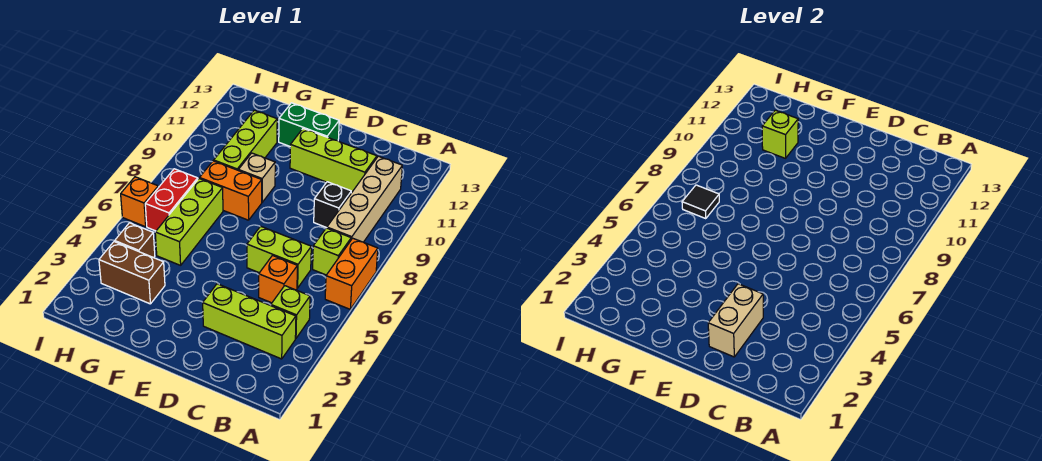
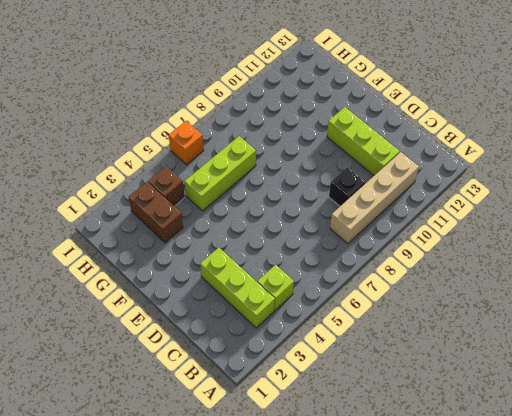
none -> orange brick A6:A7 level 1
none -> lime brick B7 level 1
none -> orange brick C5 level 1

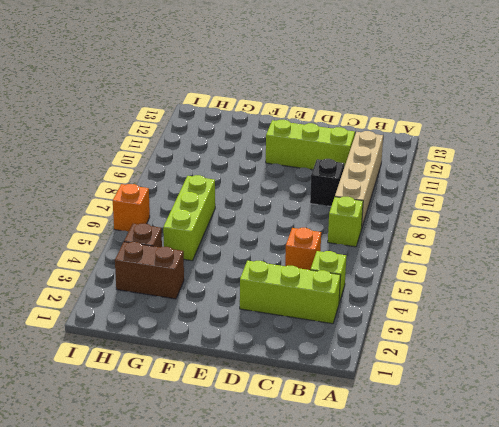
none -> orange brick A6:A7 level 1
none -> lime brick C6:D6 level 1
none -> green brick E12:F12 level 1

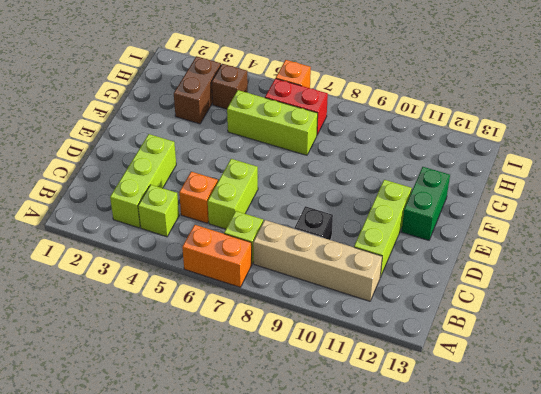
none -> orange brick F8:G8 level 1
none -> tan brick F9 level 1
none -> lime brick G9:G11 level 1

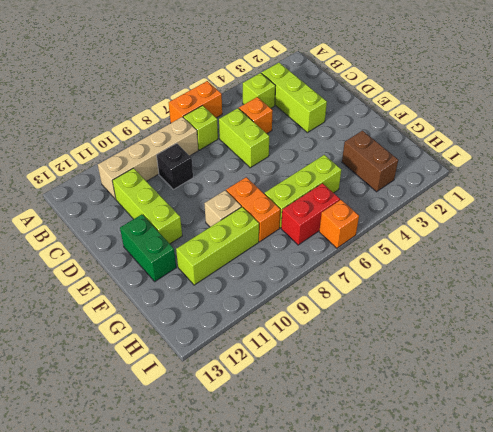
none -> brown brick H4 level 1
none -> tan brick D2:D3 level 2
none -> lime brick G11 level 2

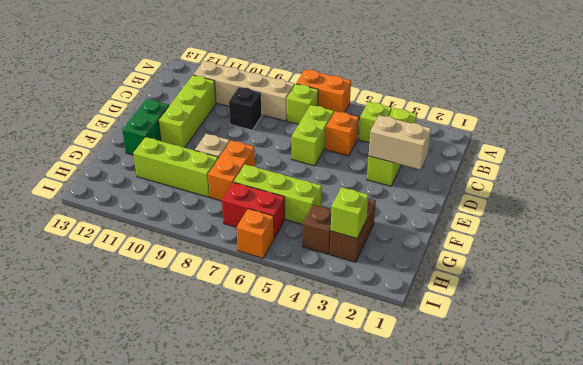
lime brick H3 level 2 -> lime brick G11 level 2
none -> black tile H7 level 2

